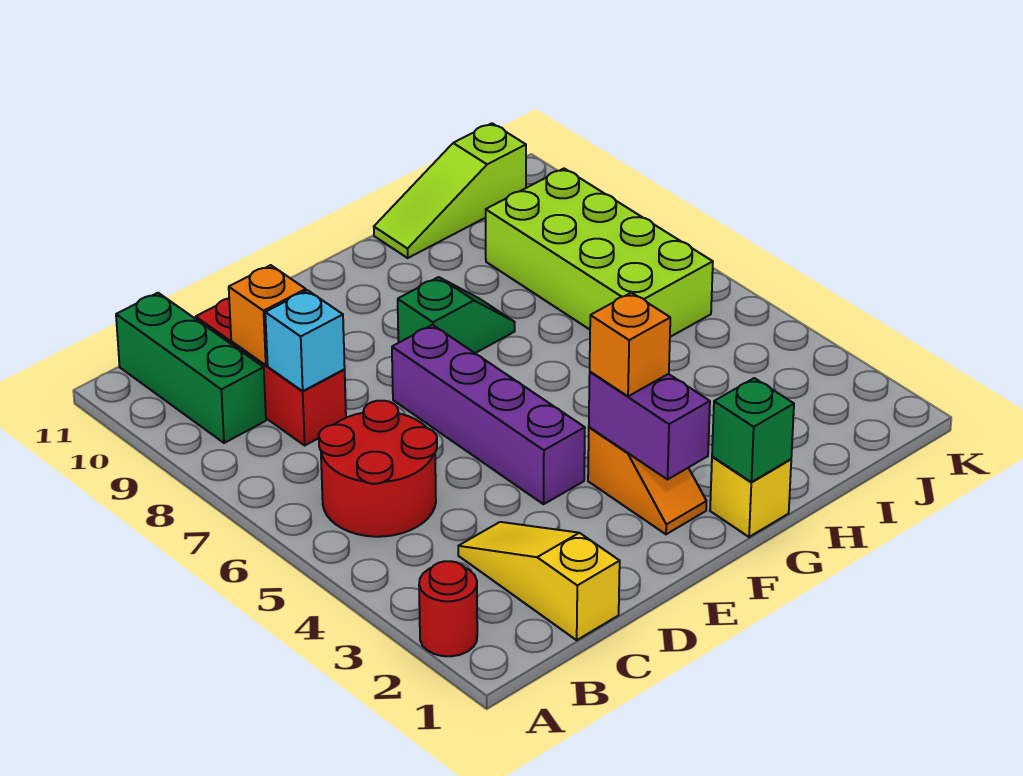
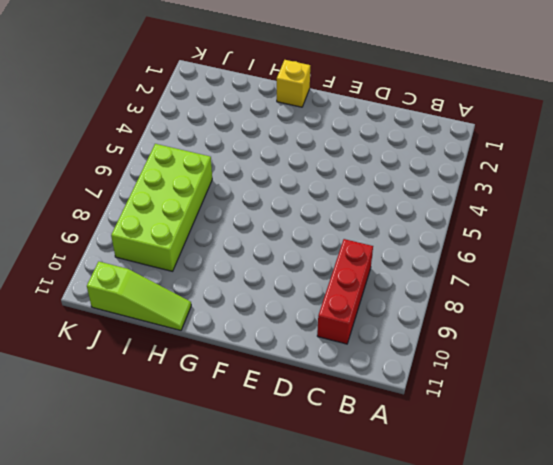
none -> red round brick A2 level 1
none -> red round brick B5:C6 level 1
none -> green brick B9:B11 level 1

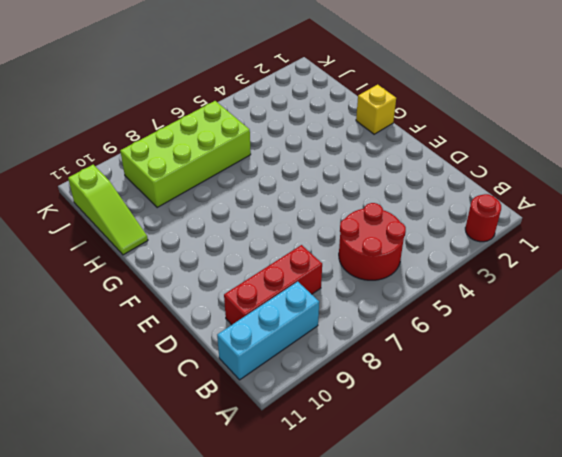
cyan brick B9:B11 level 1 -> green brick B9:B11 level 1
none -> yellow slope C1:C3 level 1 top 1
none -> purple brick E4:E7 level 1
none -> orange slope F2:F3 level 1 top 3

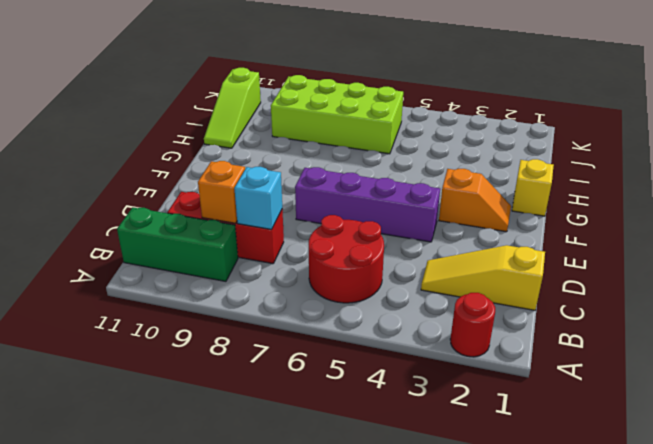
none -> green slope F8:G8 level 1 top F
none -> purple brick F2:F3 level 2
none -> green brick G1 level 2

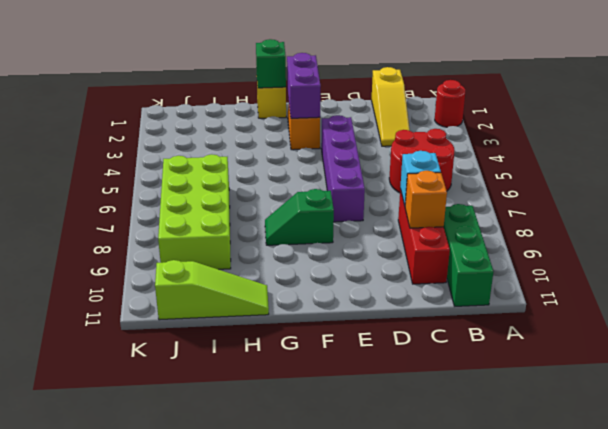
none -> orange brick F3 level 3

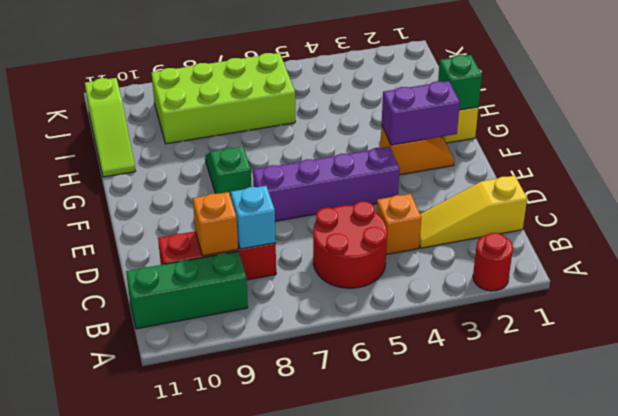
orange brick C4 level 1 -> orange brick F3 level 3

